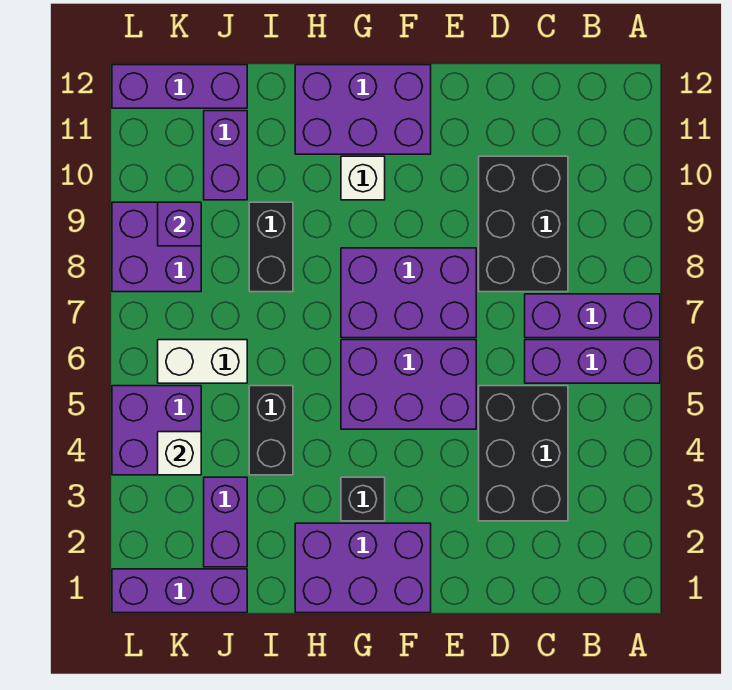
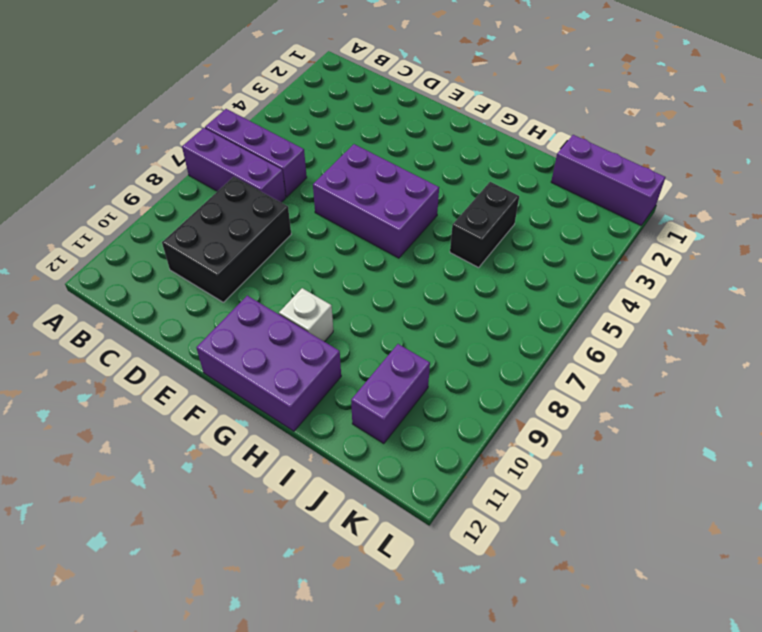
none -> black brick C3:D5 level 1
none -> purple brick E7:G8 level 1
none -> purple brick F1:H2 level 1

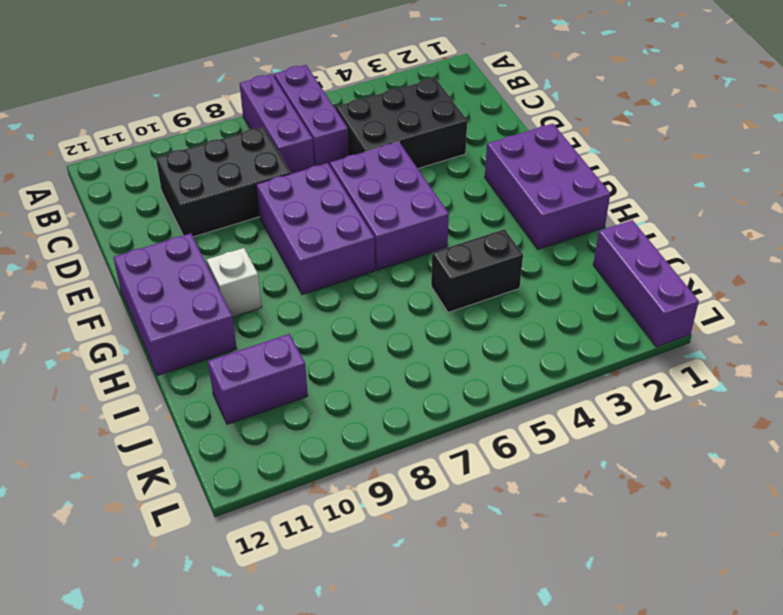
none -> black brick G3 level 1
none -> black brick I8:I9 level 1
none -> purple brick J2:J3 level 1

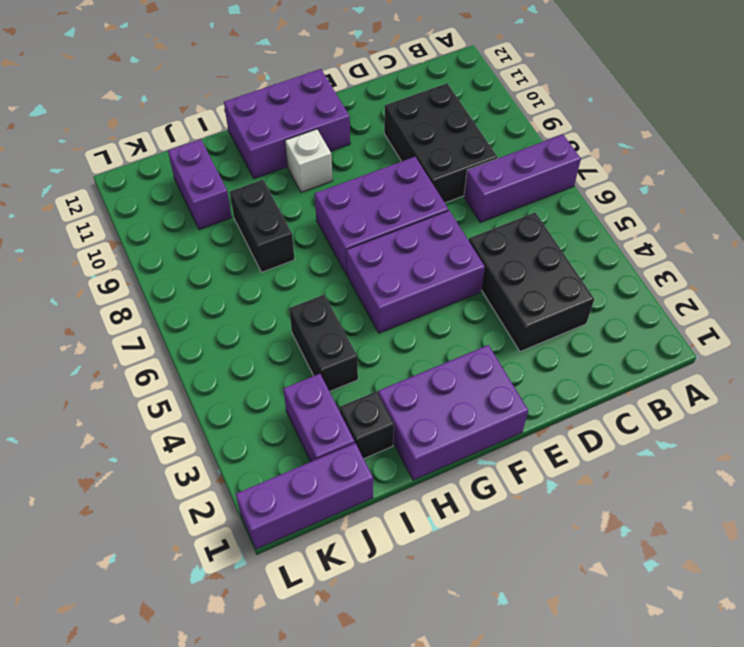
black brick I2 level 1 -> black brick G3 level 1
none -> purple brick A6:C6 level 1
none -> white brick J6:K6 level 1
none -> purple brick J12:L12 level 1

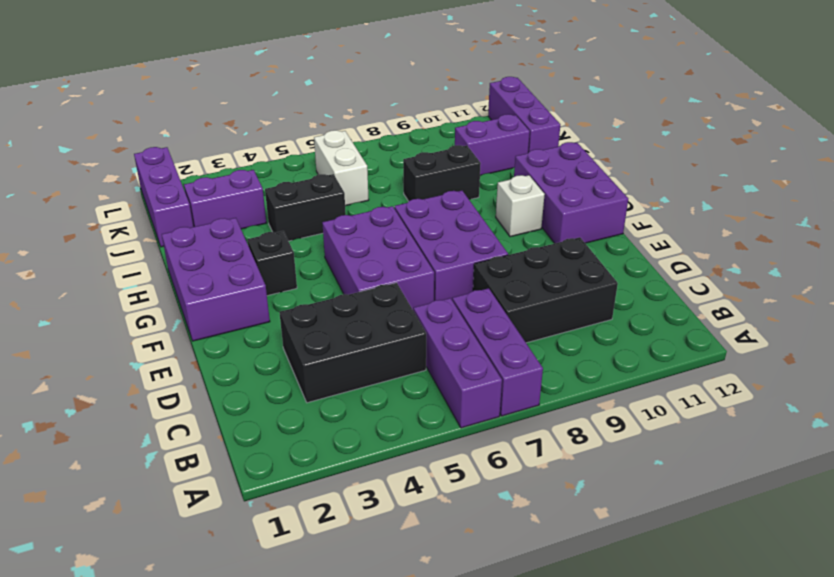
none -> purple brick K4:L5 level 1
none -> purple brick K8:L9 level 1
none -> white brick K4 level 2

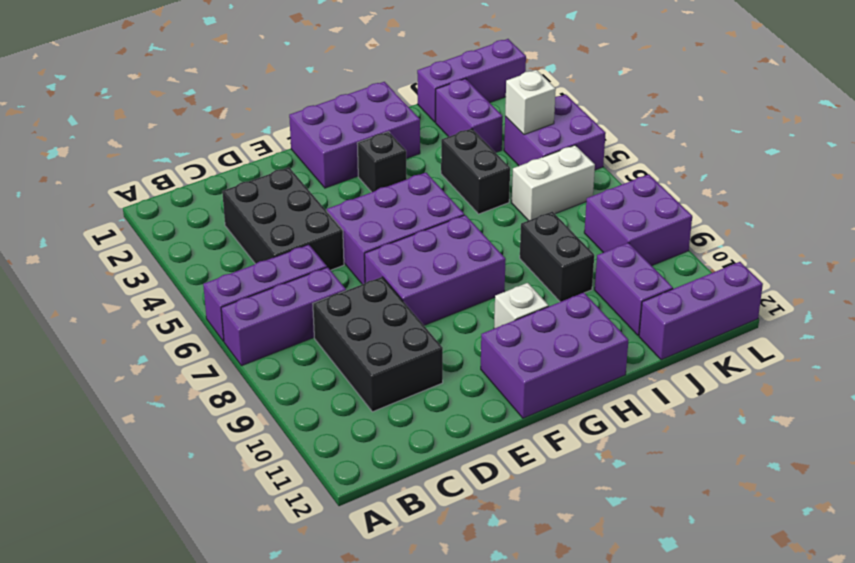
none -> purple brick K9 level 2

